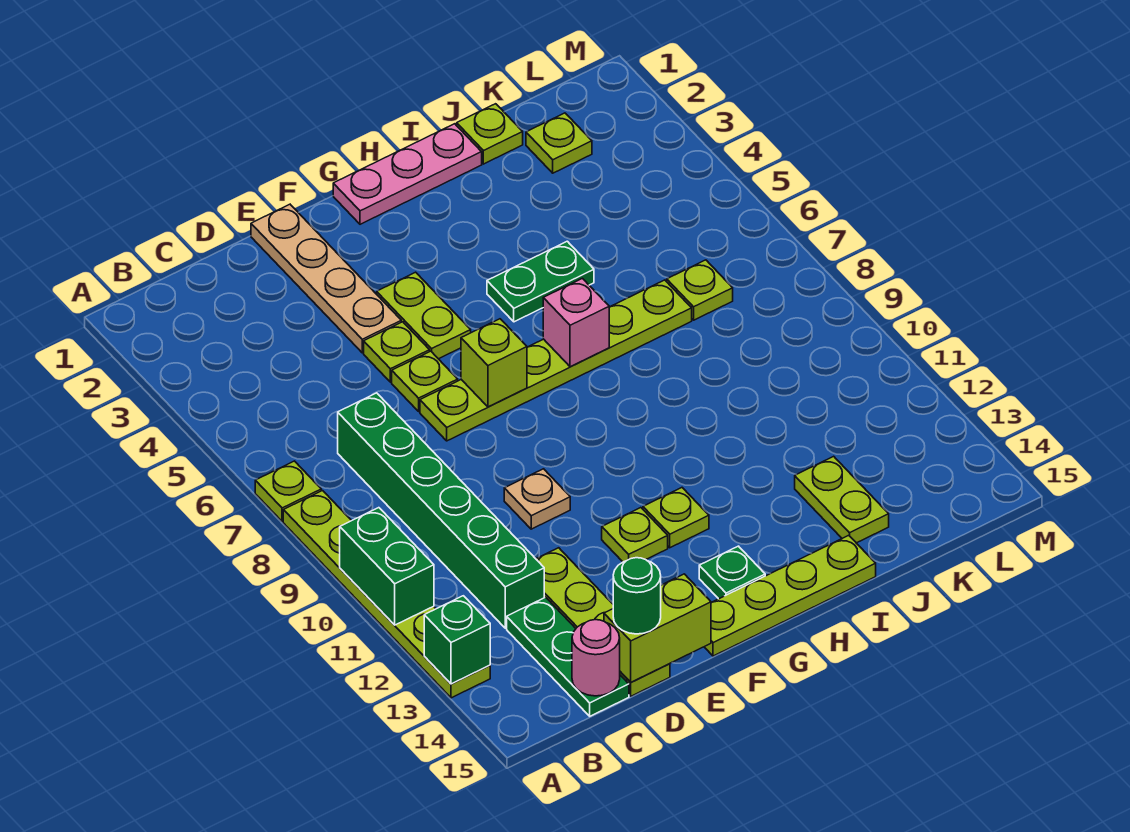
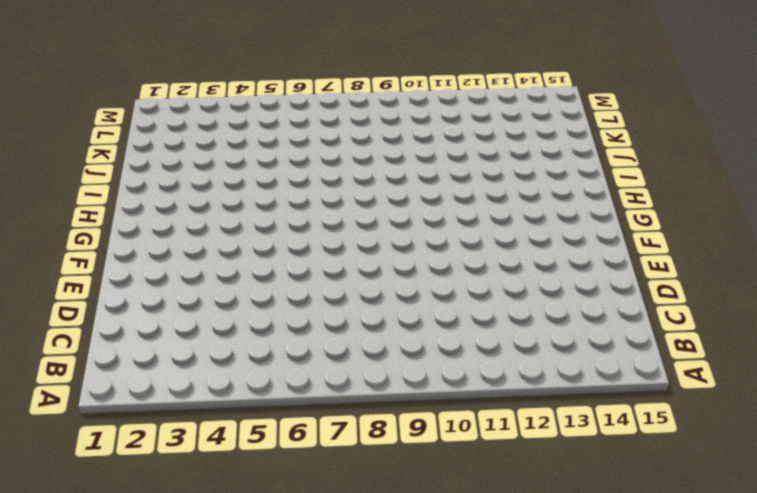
none -> lime plate A7 level 1
none -> lime plate A8:A13 level 1
none -> green brick C7:C12 level 1

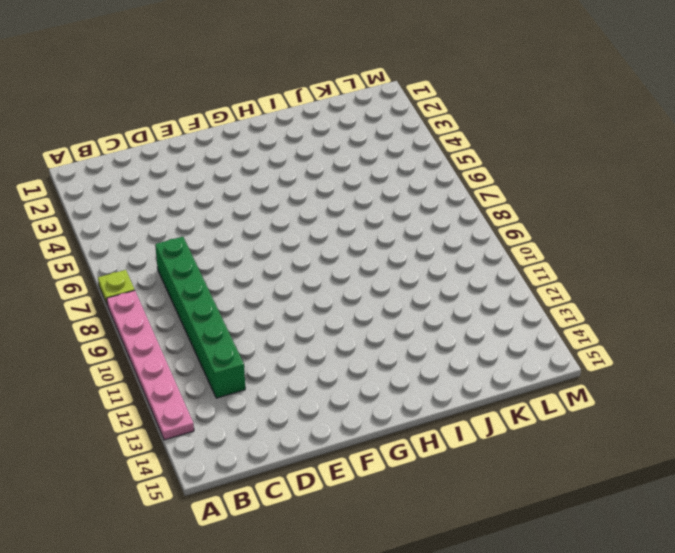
pink plate A8:A13 level 1 -> lime plate A8:A13 level 1
none -> green plate C13:C15 level 1
none -> lime plate D12:D15 level 1
none -> tan plate E1:E4 level 1

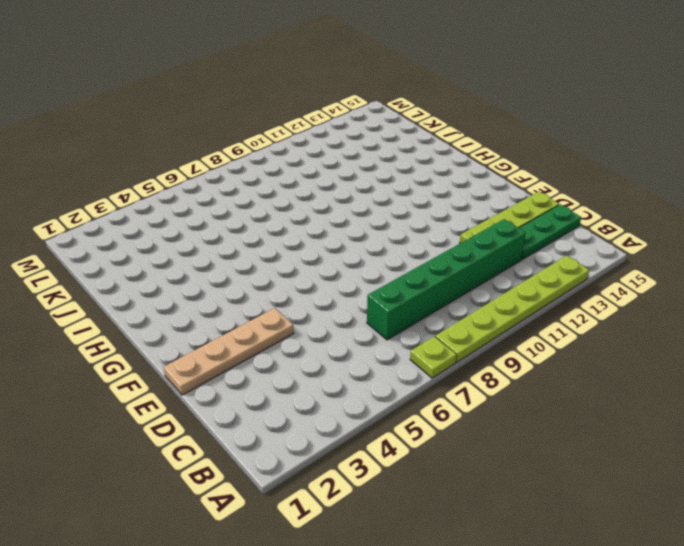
none -> lime plate E5 level 1
none -> lime plate E6 level 1
none -> lime plate E7:J7 level 1

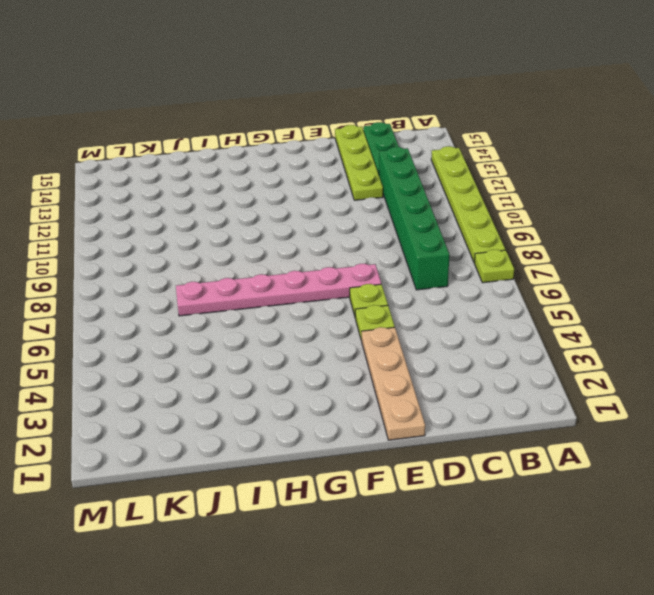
pink plate E7:J7 level 1 -> lime plate E7:J7 level 1
none -> tan plate E10 level 1
none -> lime plate F4:F5 level 1
none -> lime plate F12 level 1

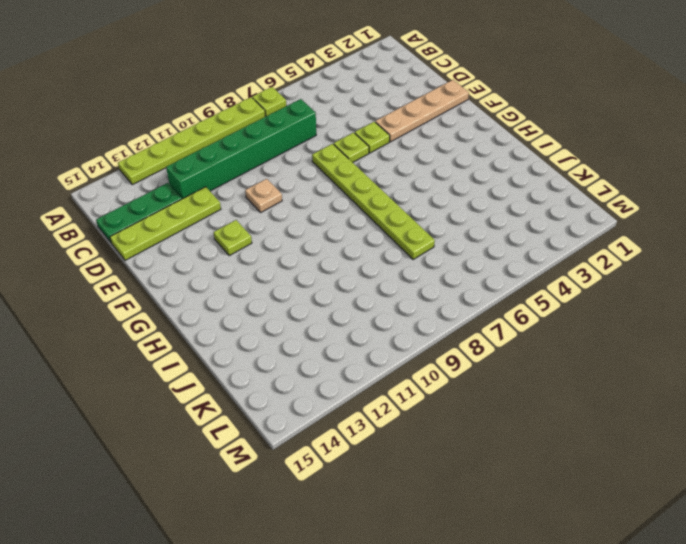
none -> lime plate F4:F5 level 1
none -> lime plate F15:I15 level 1
none -> pink plate G1:I1 level 1

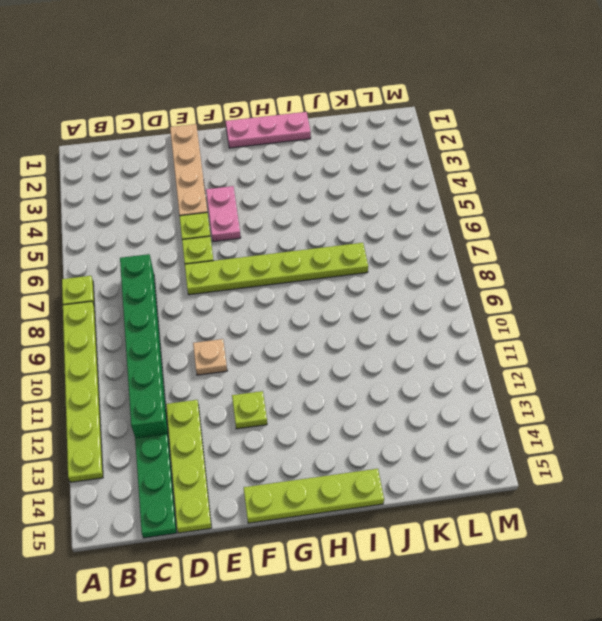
pink plate F4:F5 level 1 -> lime plate F4:F5 level 1
none -> lime plate G12 level 1
none -> green plate G14 level 1
none -> green plate H5:I5 level 1

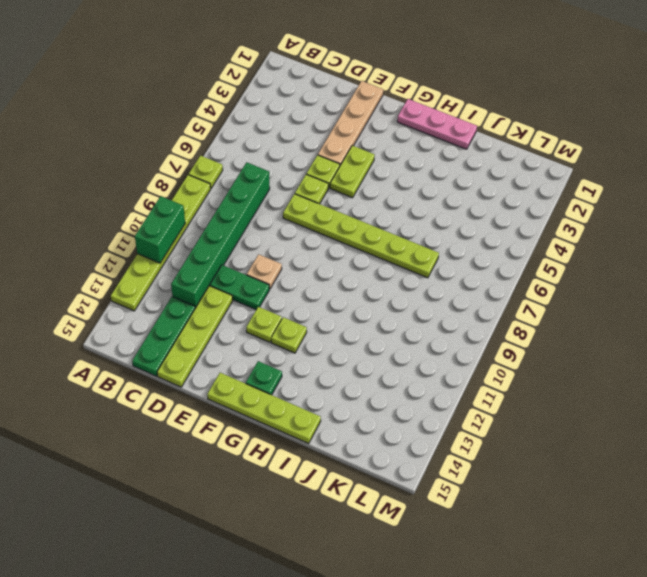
green plate D11:E11 level 1 -> green plate H5:I5 level 1
none -> lime plate J1 level 1
none -> lime plate J13:J14 level 1
none -> lime plate K2 level 1

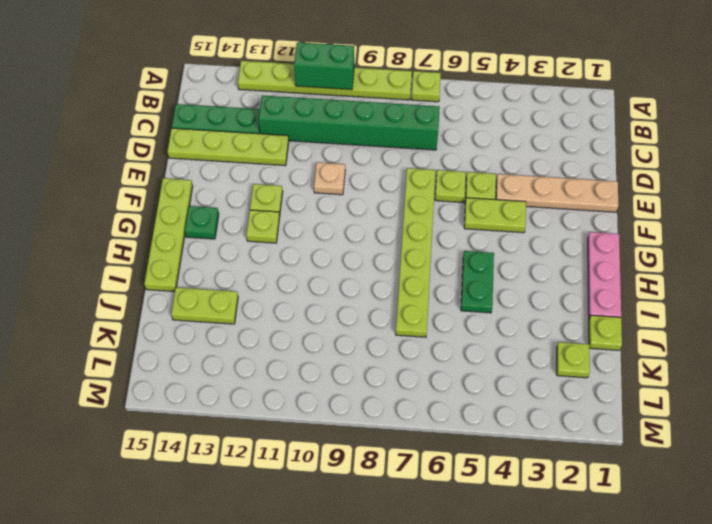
none -> lime plate K7 level 1
none -> green brick A13 level 2
none -> pink round brick C15 level 2

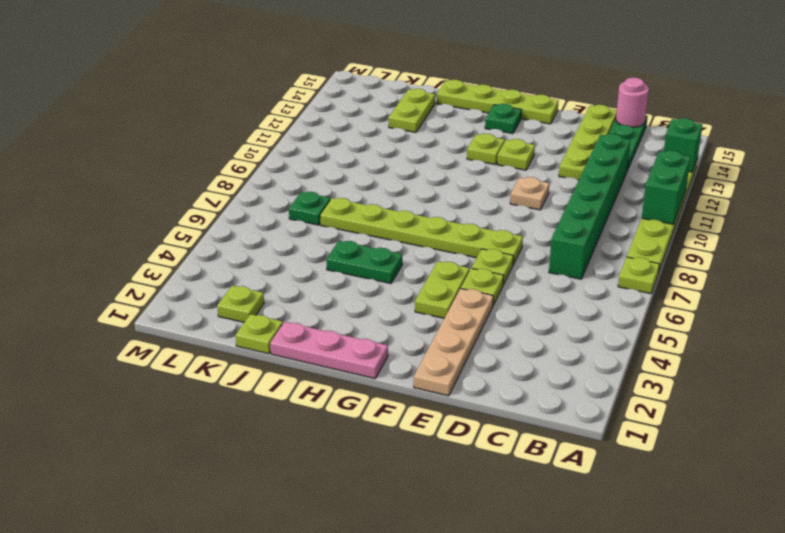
green plate K7 level 1 -> lime plate K7 level 1
none -> lime brick D15:E15 level 2
none -> lime brick F7 level 2
none -> pink brick H7 level 2

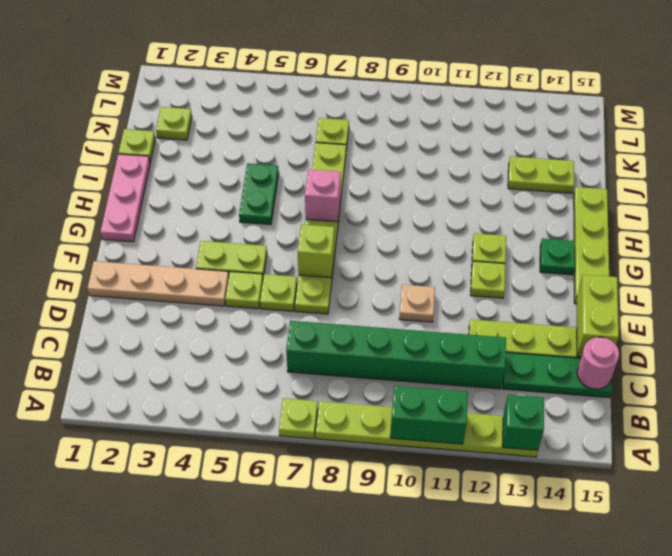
none -> green round brick D15 level 3

